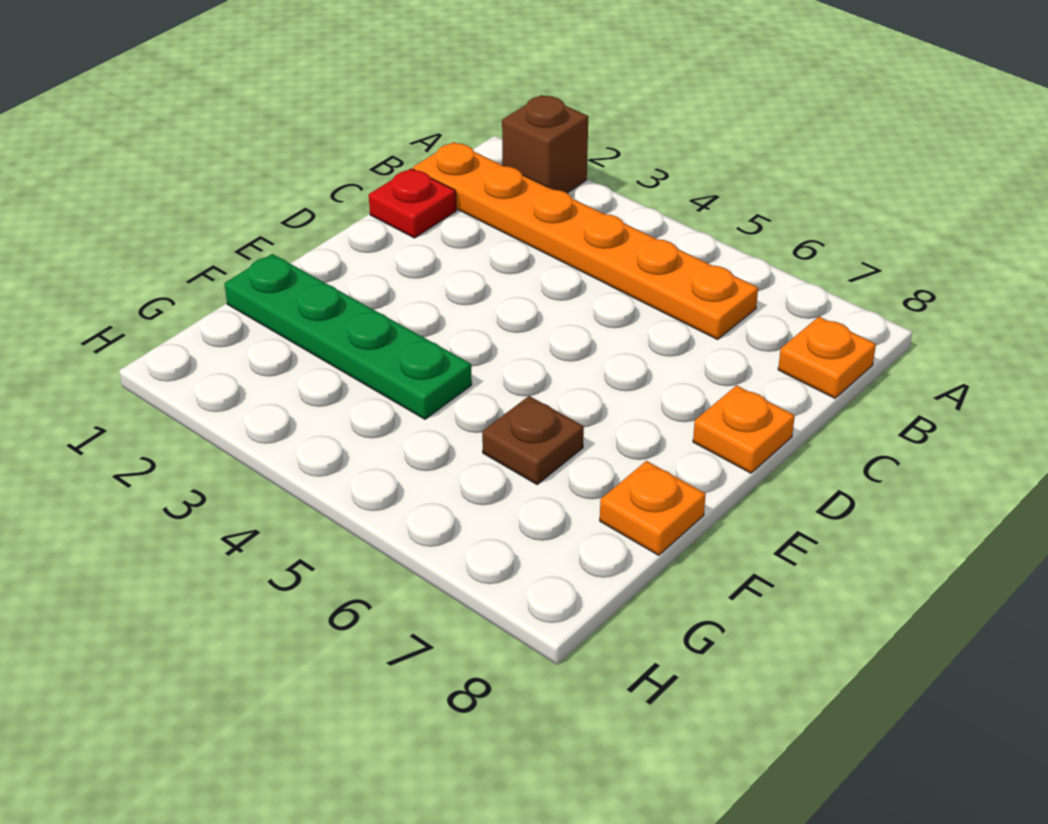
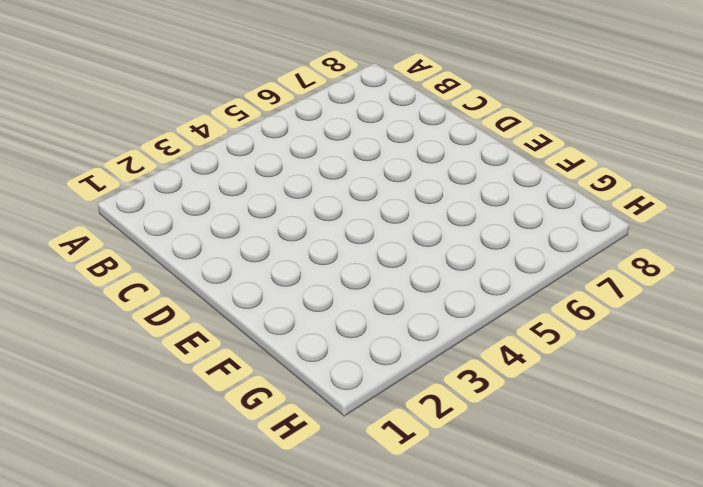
none -> brown brick A2 level 1
none -> orange plate B1:B6 level 1

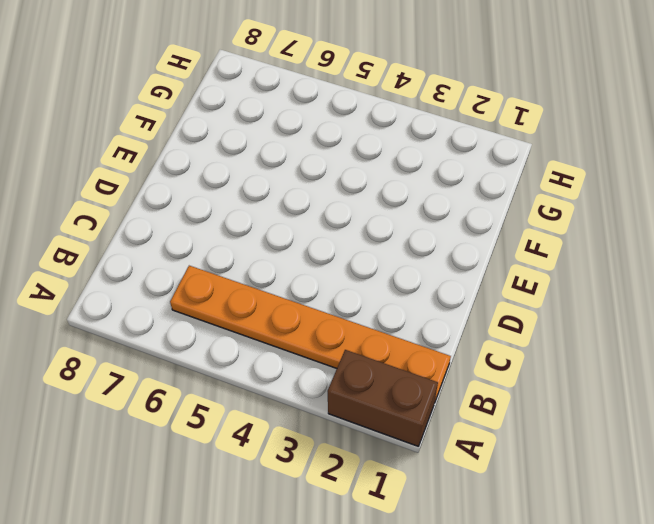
brown brick A1:A2 level 1 -> brown brick A2 level 1
none -> orange plate B8 level 1
none -> red plate C1 level 1

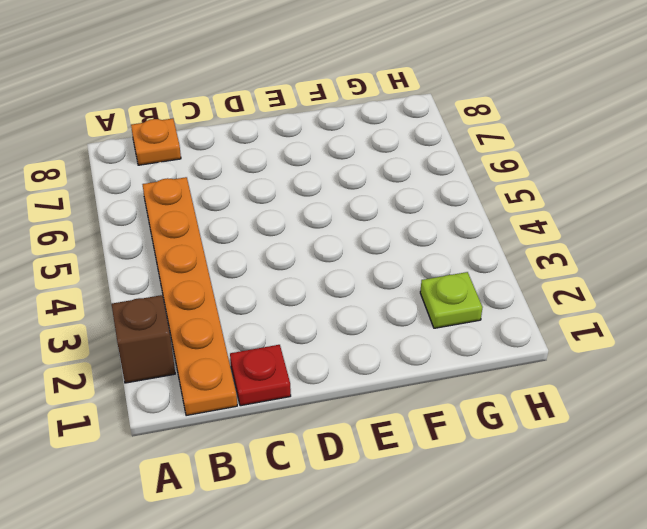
lime plate G2 level 1 -> none
none -> orange plate D8 level 1
none -> green plate F1:F4 level 1

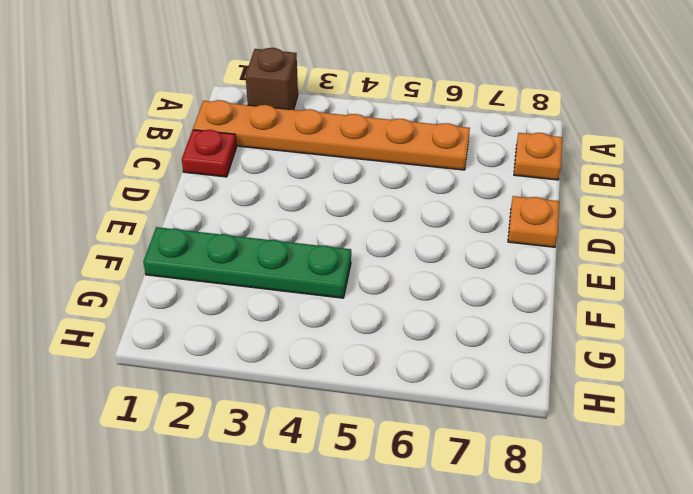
none -> brown plate F6 level 1
none -> orange plate F8 level 1

